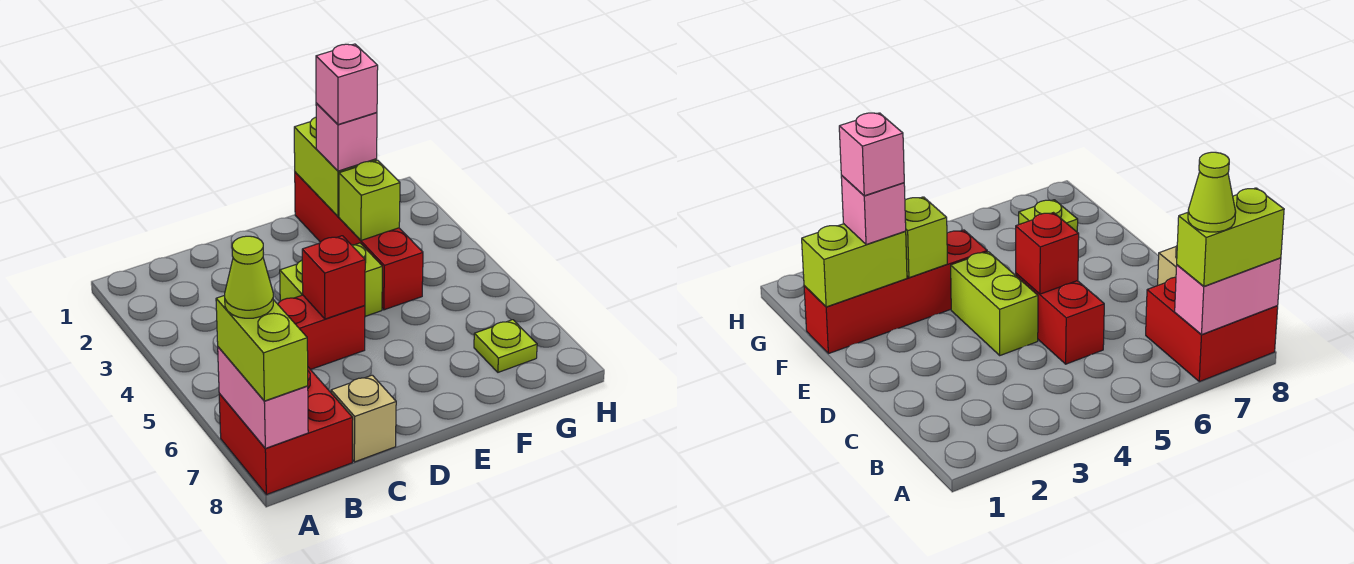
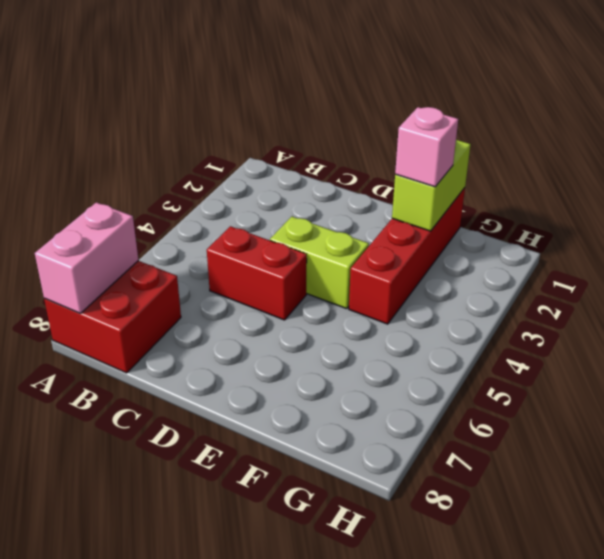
none -> tan brick C8 level 1
none -> lime plate G7 level 1
none -> red brick D5 level 2

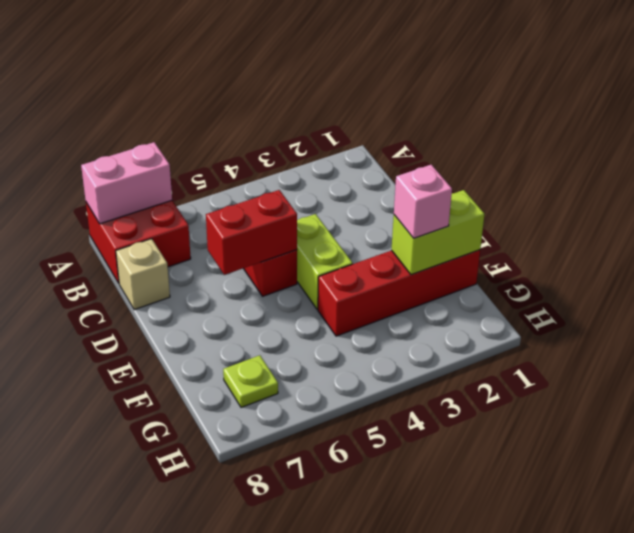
red brick D5:D6 level 2 -> red brick D5 level 2
none -> lime brick F3 level 2
none -> lime brick A7:A8 level 3
none -> lime cone A7 level 4

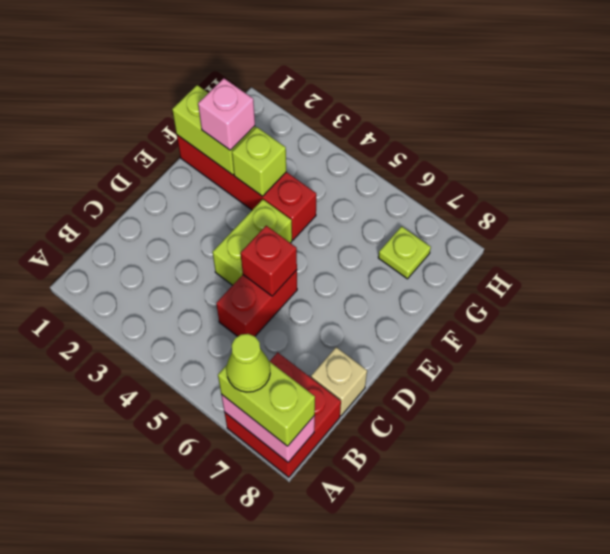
none -> pink brick F2 level 4

